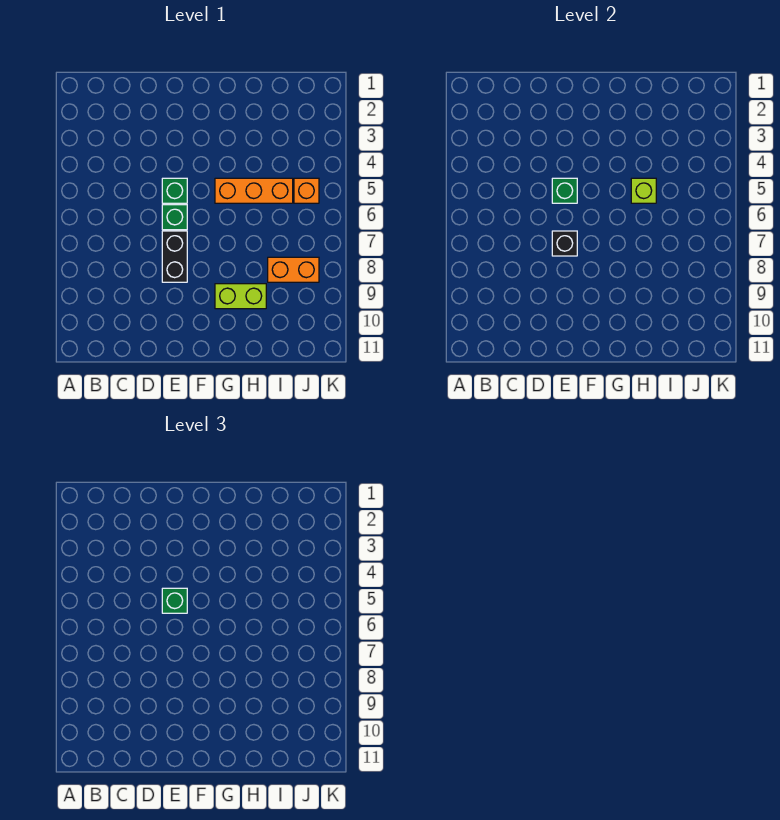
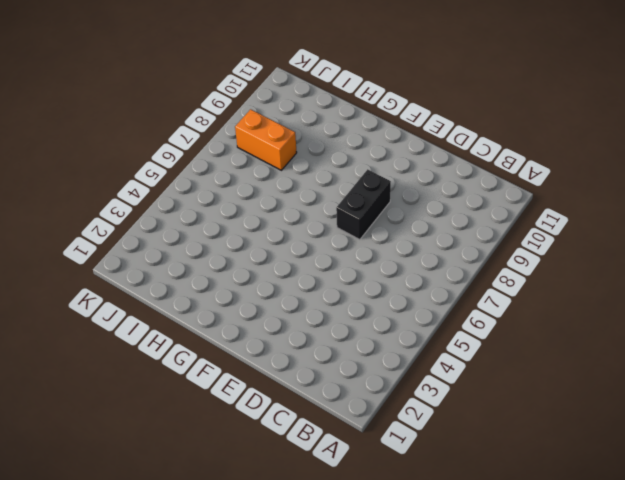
none -> green brick E5 level 1
none -> green brick E6 level 1

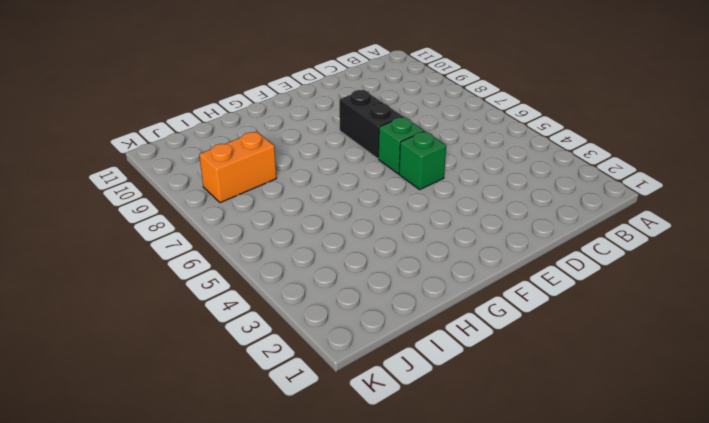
none -> orange brick G5:I5 level 1
none -> lime brick G9:H9 level 1

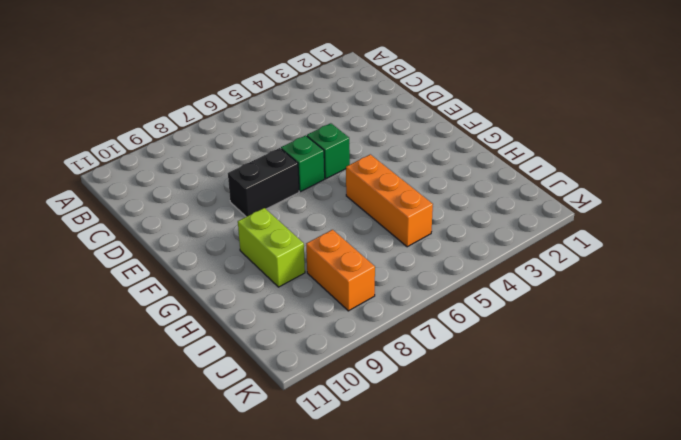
none -> orange brick J5 level 1
none -> green brick E5 level 2

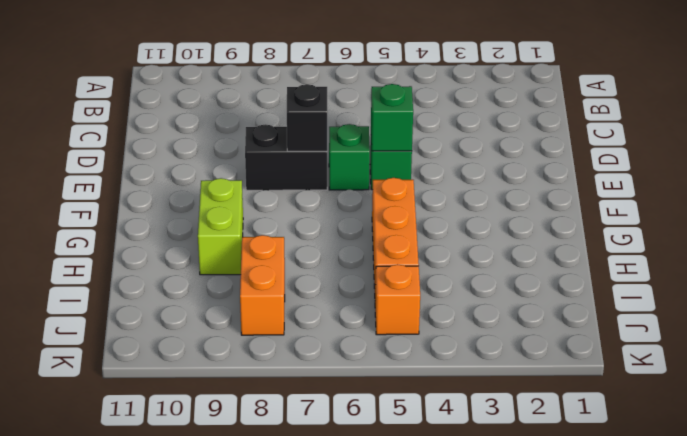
none -> lime brick H5 level 2
none -> green brick E5 level 3

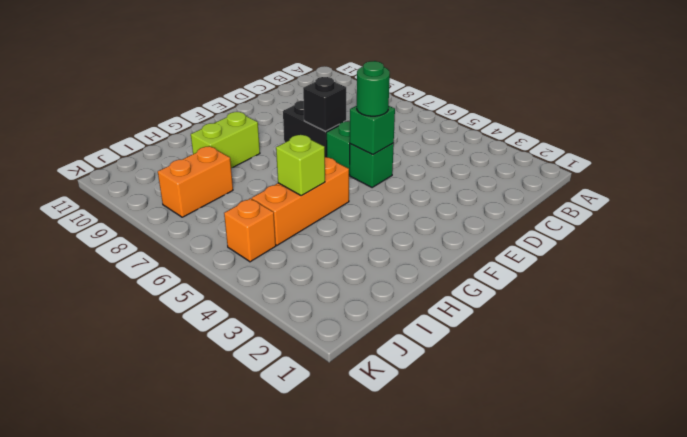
green round brick E5 level 3 -> green brick E5 level 3

